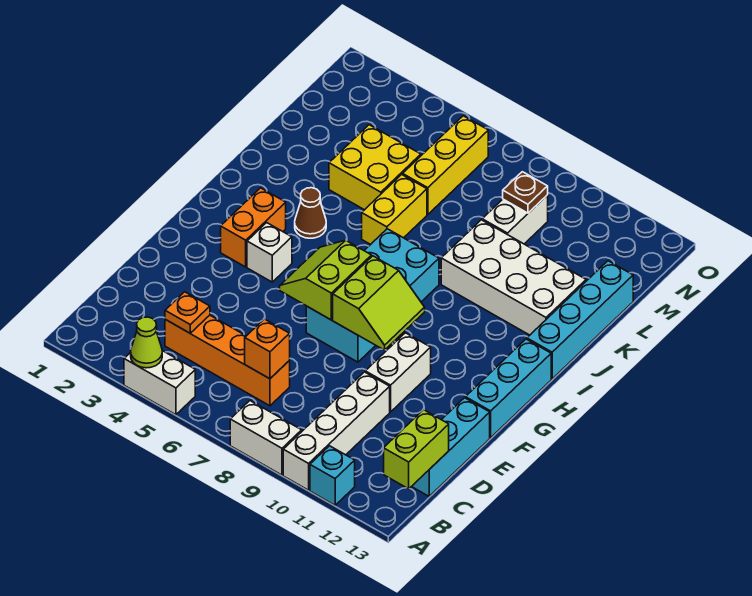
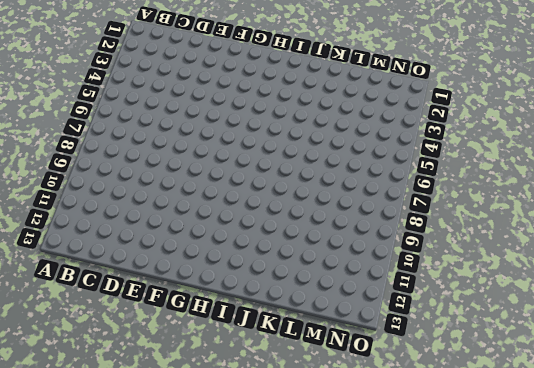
none -> white brick A4:A5 level 1
none -> white brick A8:A9 level 1
none -> white brick A10:D10 level 1

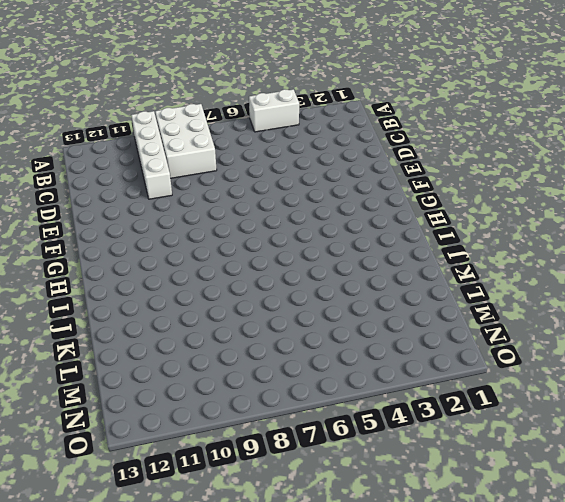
white brick A8:C9 level 1 -> white brick A8:A9 level 1
none -> cyan brick A11 level 1
none -> orange brick C4:C7 level 1
none -> cyan brick C13:E13 level 1

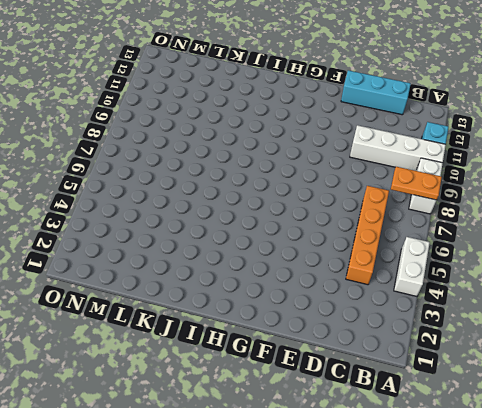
orange plate A8:B8 level 2 -> none
none -> white brick E10:F10 level 1
none -> cyan brick F7:I8 level 1
none -> cyan brick F13:H13 level 1

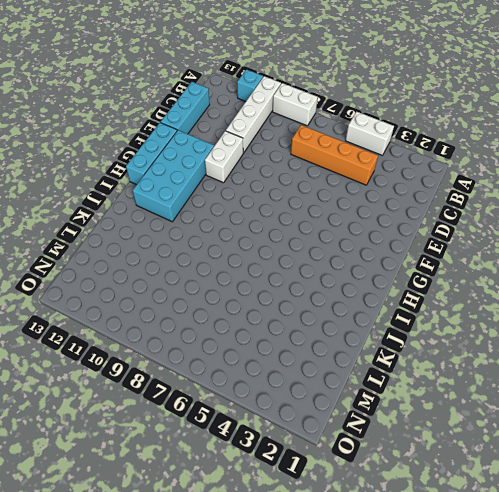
cyan brick F11:I12 level 1 -> cyan brick F7:I8 level 1
none -> orange brick G3:H3 level 1
none -> white brick G4 level 1
none -> brown cone I4 level 1

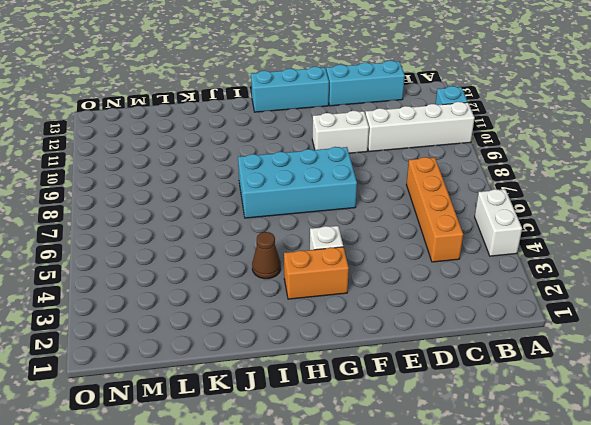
none -> white brick A8:A9 level 1
none -> cyan brick I13:L13 level 1
none -> yellow brick J6:K6 level 1

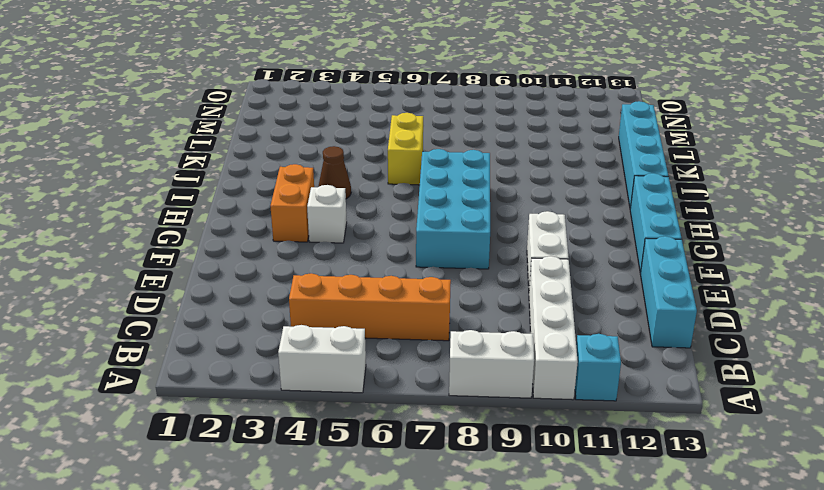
none -> white brick J9:K12 level 1
none -> yellow brick K4:L5 level 1
none -> yellow brick L6:N6 level 1

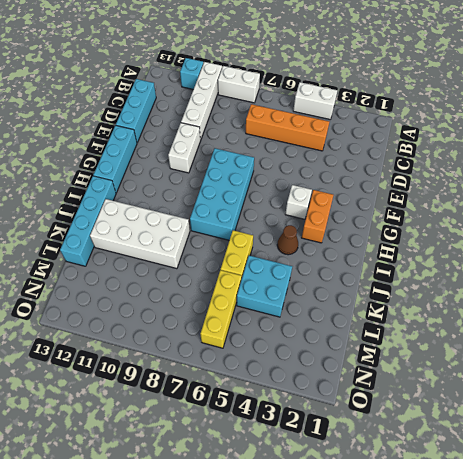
cyan brick K4:L5 level 1 -> yellow brick K4:L5 level 1
none -> white brick L9:M9 level 1
none -> lime cone A4 level 2
none -> lime brick B13:C13 level 2

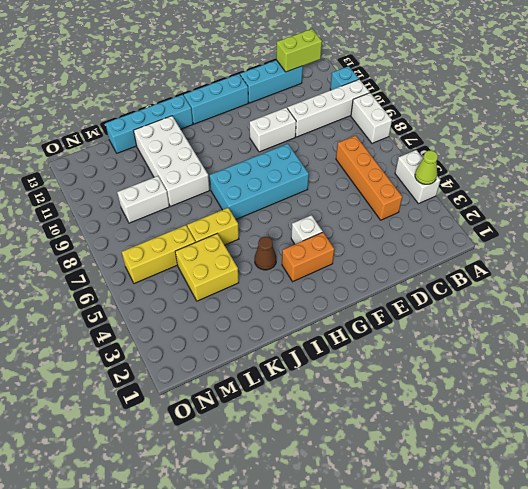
none -> orange plate C4 level 2
none -> orange brick C7 level 2
none -> lime slope F6:G7 level 2 top 7

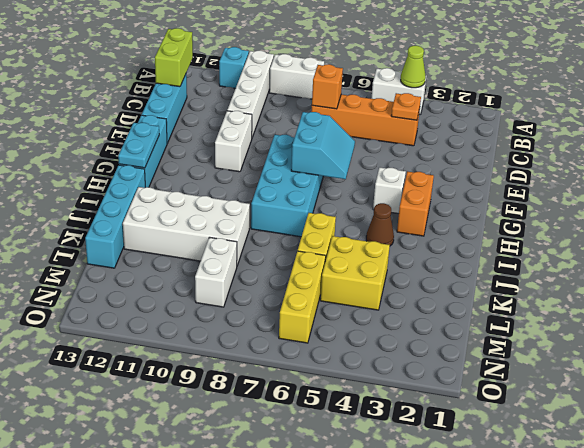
cyan slope F6:G7 level 2 top 7 -> lime slope F6:G7 level 2 top 7
cyan plate G13:H13 level 2 -> none
none -> lime slope F8:G9 level 2 top 8
none -> brown plate M9 level 2

